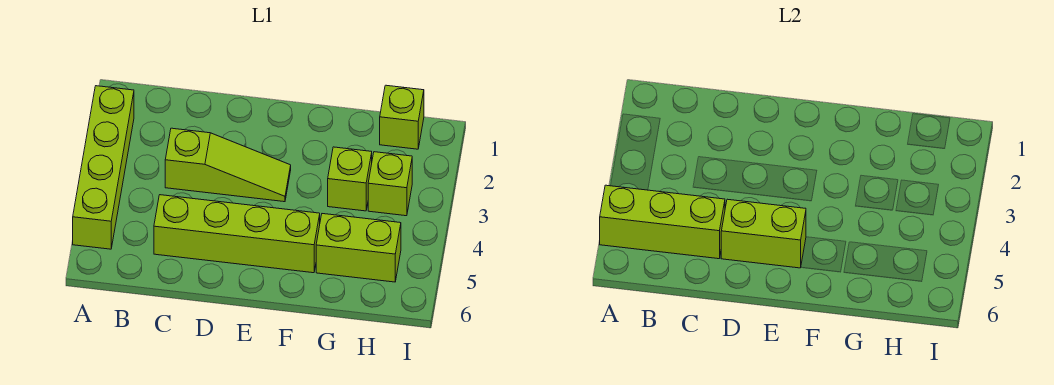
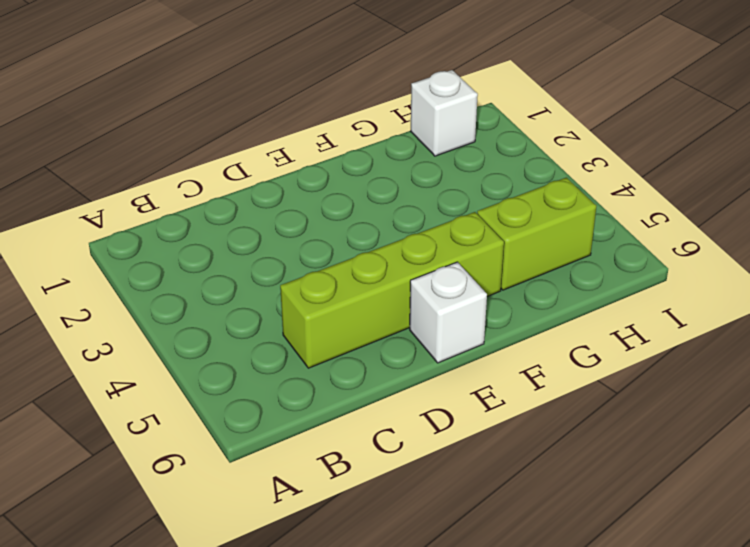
white brick E6 level 1 -> none
white brick H1 level 1 -> lime brick H1 level 1
none -> lime brick A2:A5 level 1
none -> lime slope C3:E3 level 1 top C

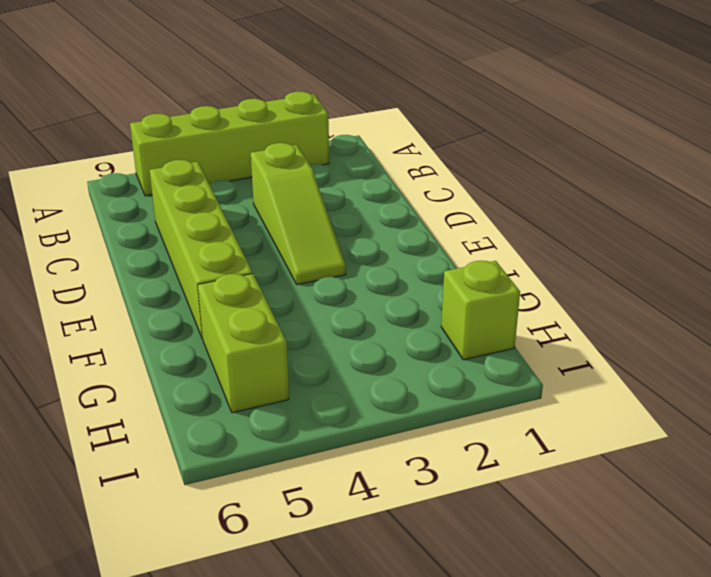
none -> lime brick G3 level 1
none -> lime brick H3 level 1

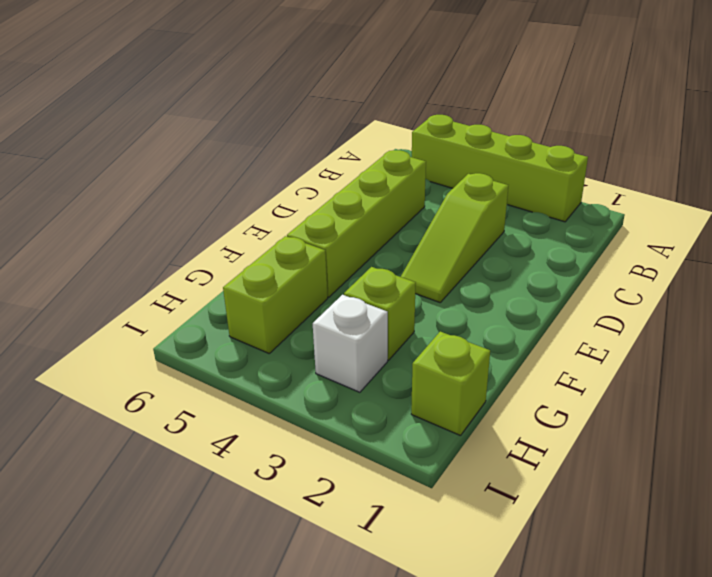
white brick H3 level 1 -> lime brick H3 level 1
none -> lime brick A5:C5 level 2
none -> lime brick D5:E5 level 2

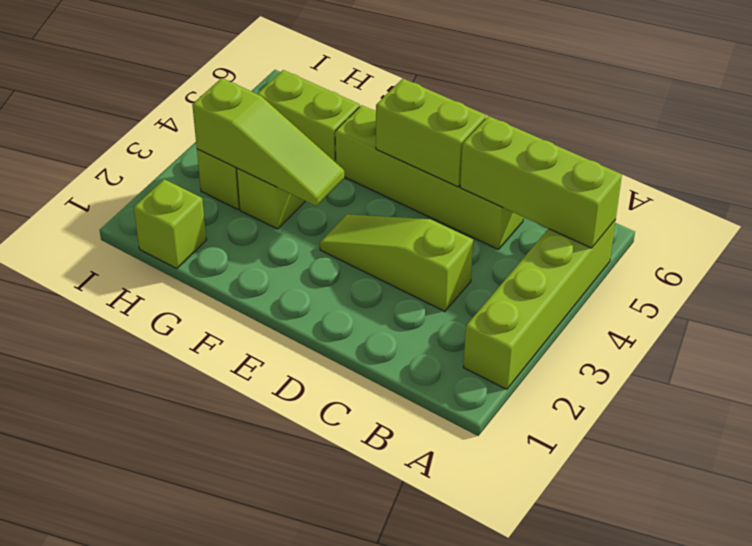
lime slope F3:H3 level 2 top H -> none

